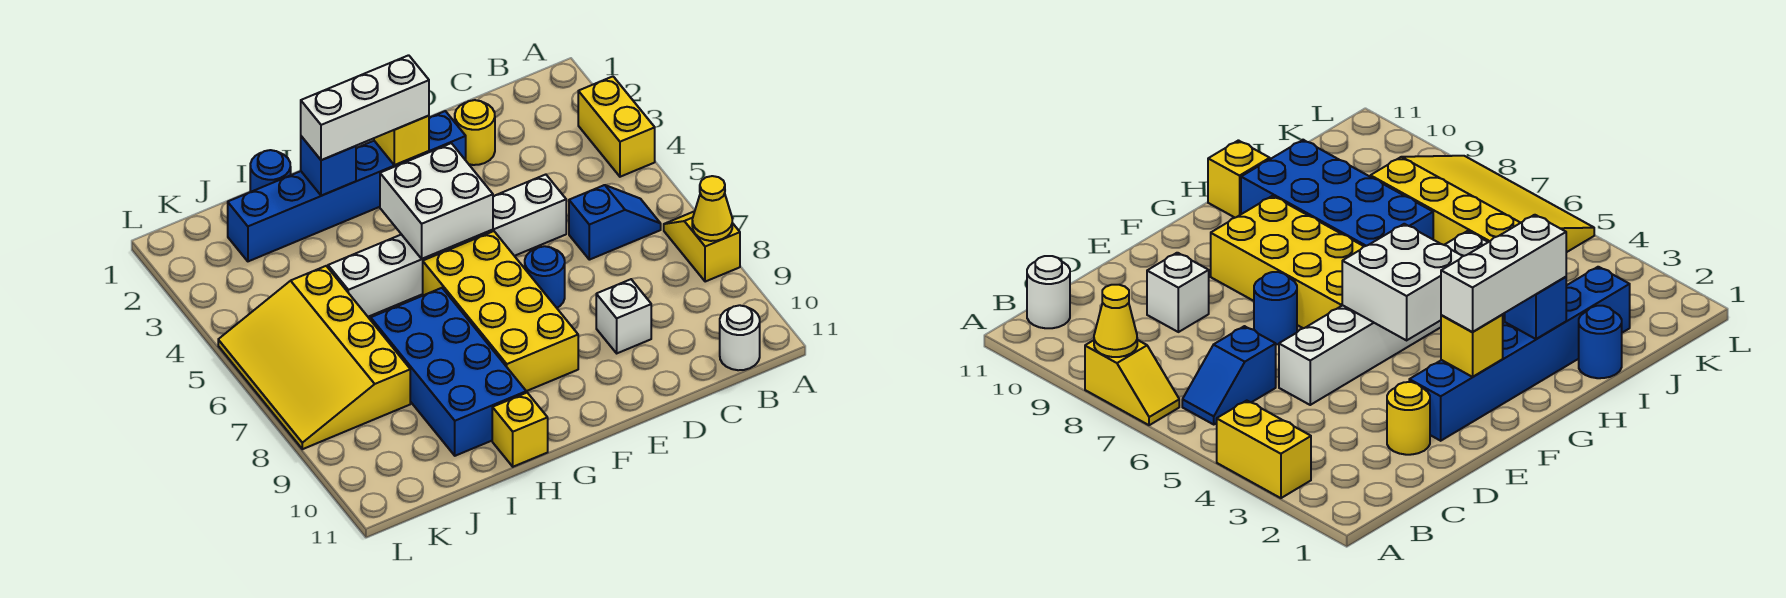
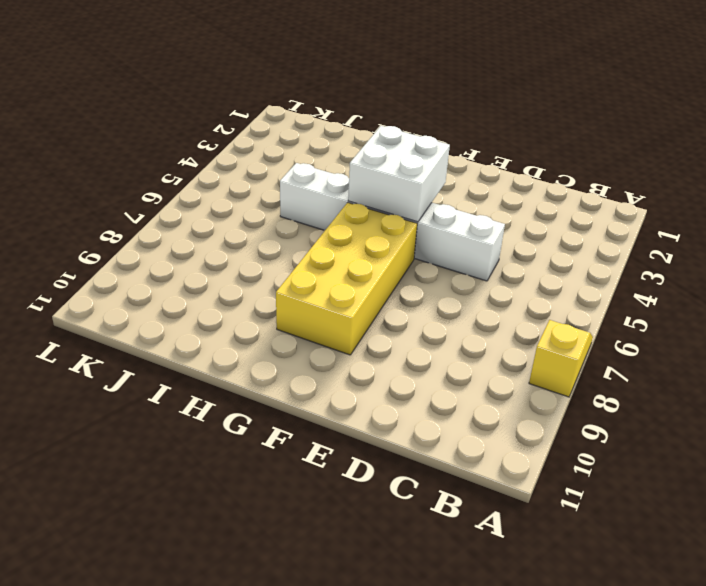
none -> yellow brick A3:A4 level 1
none -> blue slope B6:C6 level 1 top C
none -> white round brick B11 level 1

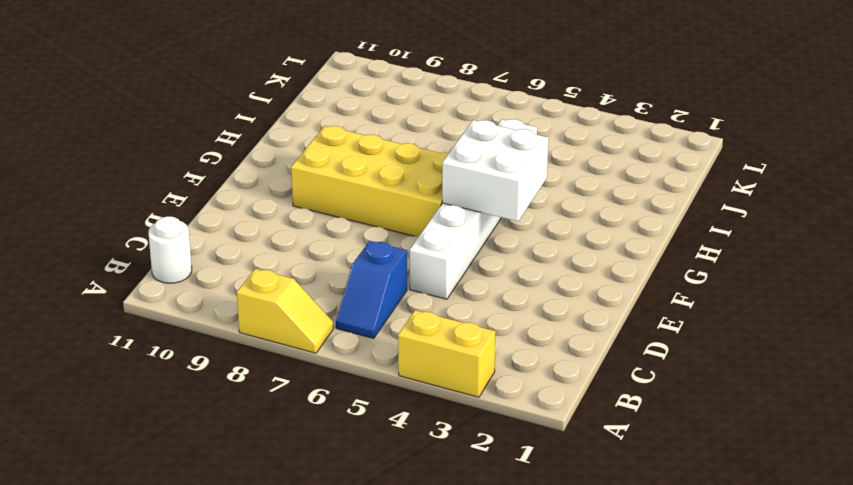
none -> yellow round brick D2 level 1
none -> white brick D9 level 1
none -> blue brick E2:J2 level 1

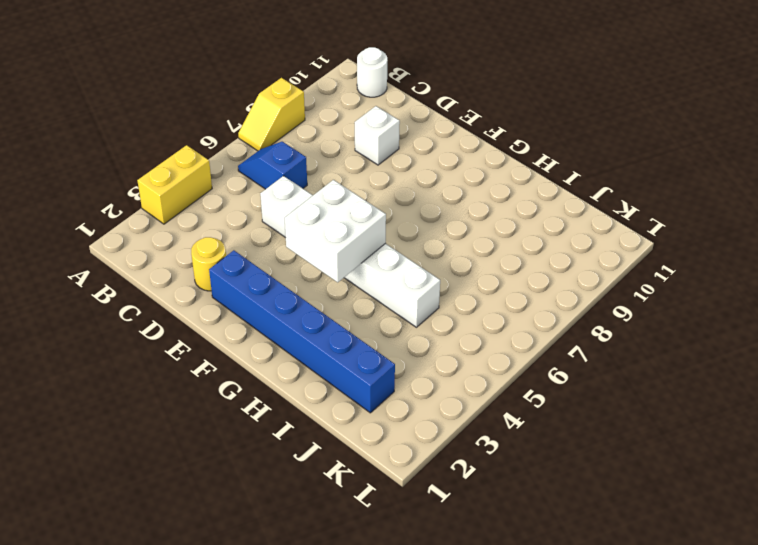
none -> blue round brick E7 level 1
none -> yellow brick F6:G9 level 1
none -> blue brick H7:I10 level 1

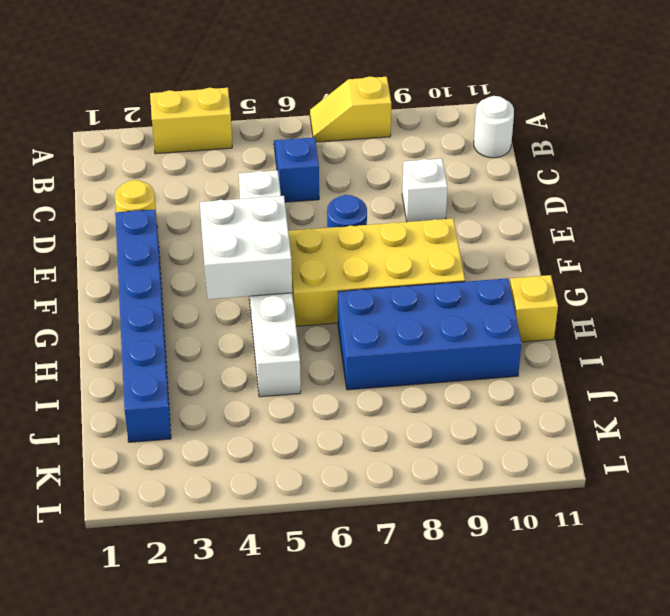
none -> blue round brick I1 level 1
none -> yellow slope J5:L8 level 1 top J
none -> yellow cone A8 level 2

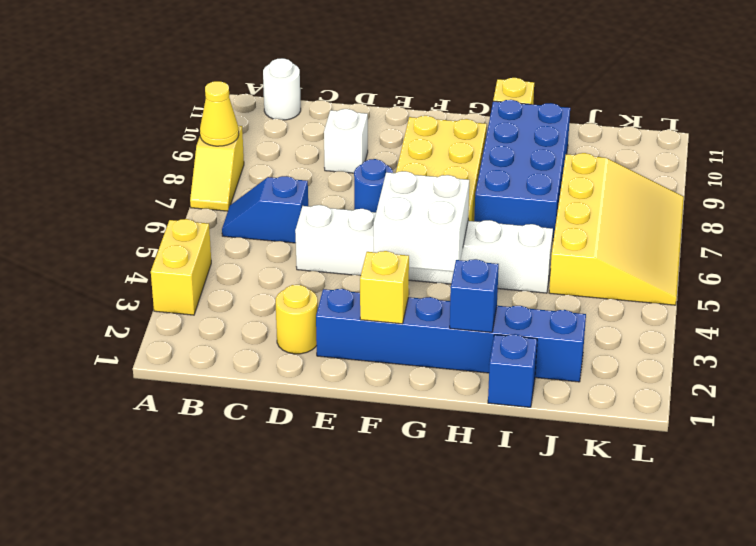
blue brick I1 level 1 -> blue round brick I1 level 1
none -> white brick F2:H2 level 3

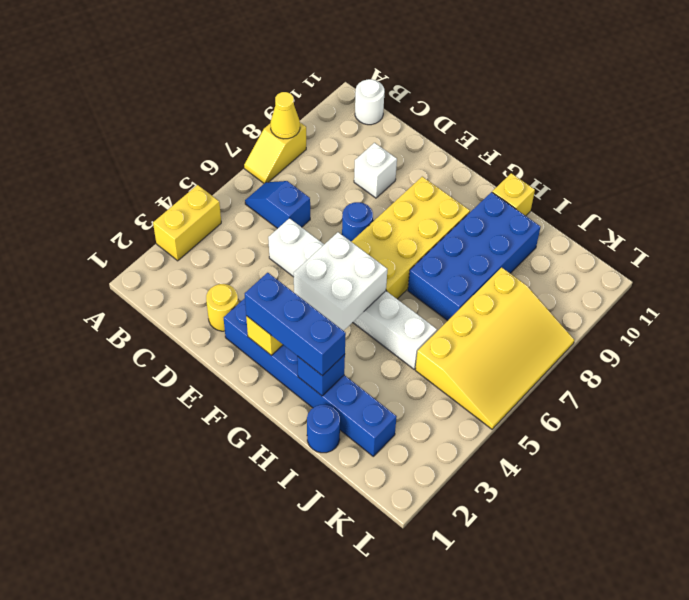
blue brick F2:H2 level 3 -> white brick F2:H2 level 3

